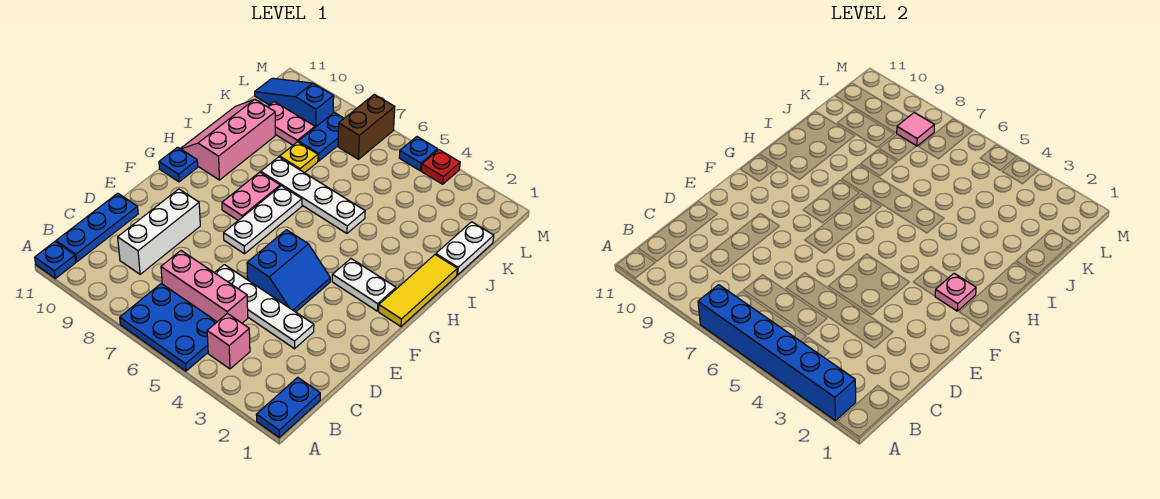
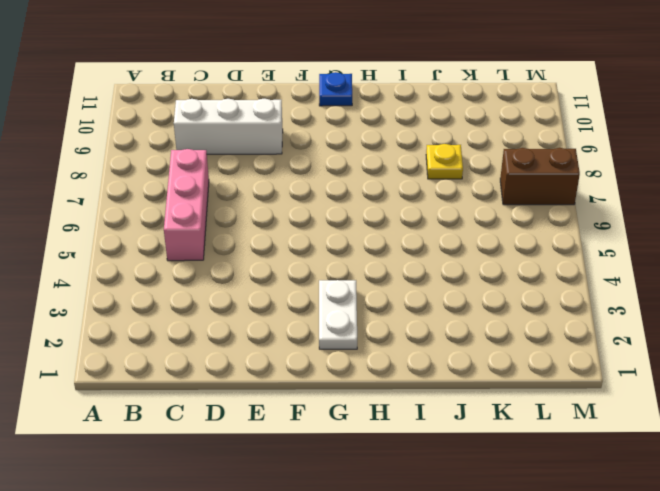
none -> blue plate A1:B1 level 1
none -> blue plate A5:B7 level 1
none -> blue plate A11 level 1

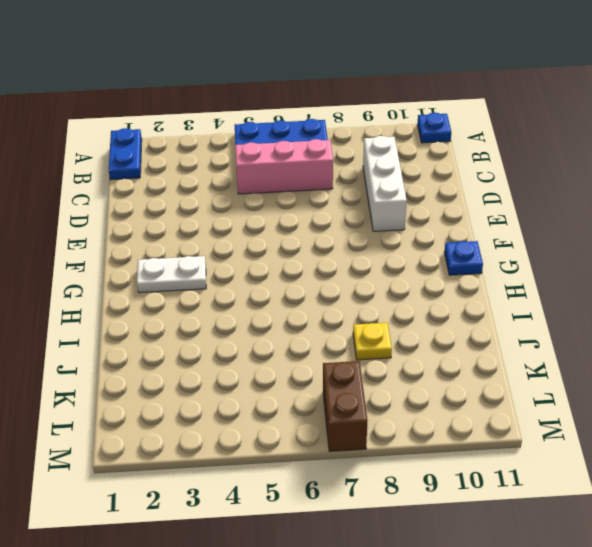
none -> pink brick B4 level 1
none -> blue plate B11:D11 level 1
none -> white plate D3:D6 level 1

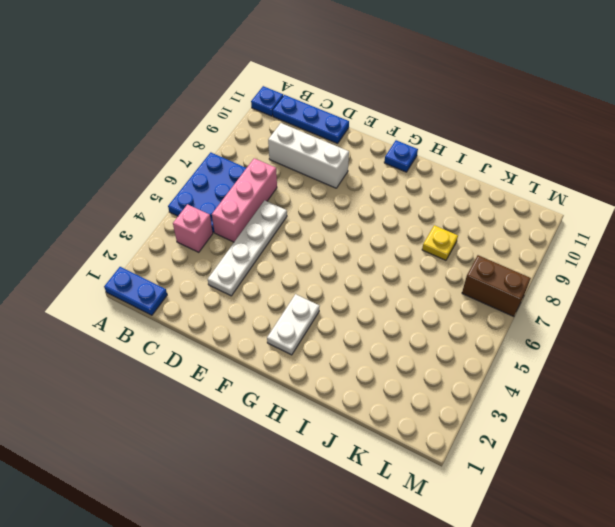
none -> blue slope E4:F5 level 1 top 5
none -> white plate F7:H7 level 1
none -> yellow tile G1:I1 level 1

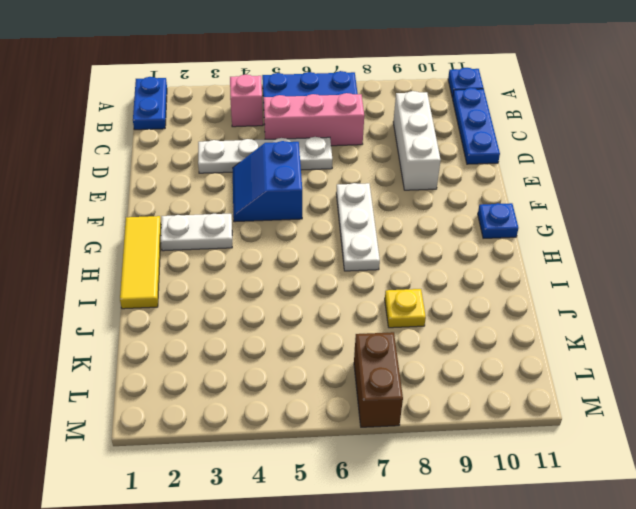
none -> pink plate G8:H8 level 1
none -> pink slope H10:J11 level 1 top 10
none -> white plate I5:I8 level 1

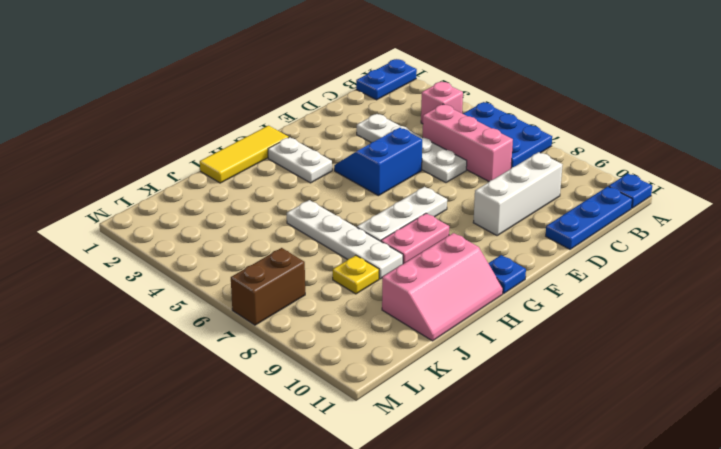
none -> white plate J1:K1 level 1
none -> blue plate K8:L8 level 1
none -> pink plate K9:K10 level 1

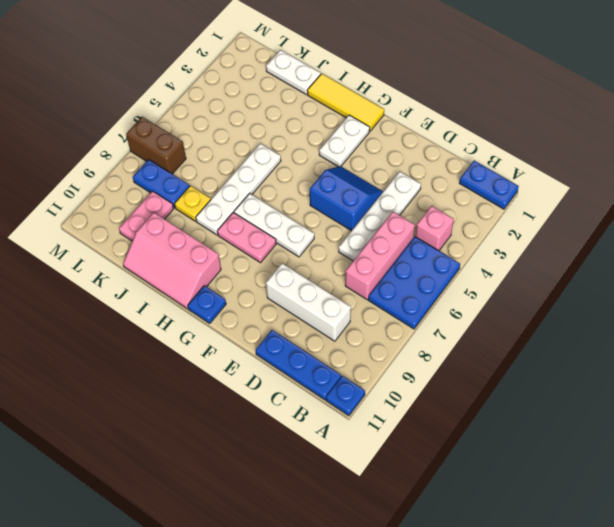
none -> blue slope L9:L11 level 1 top 9
none -> red plate M4 level 1
none -> blue plate M5 level 1

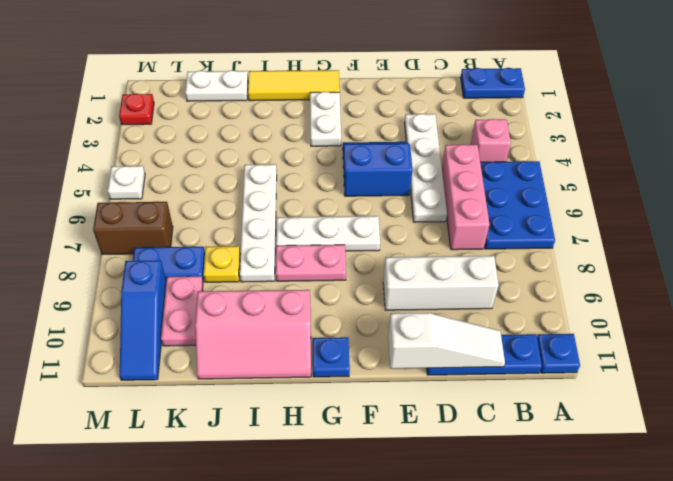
white slope C11:E11 level 2 top E -> none
red plate M2 level 1 -> red plate M4 level 1
white plate M5 level 1 -> blue plate M5 level 1
none -> blue brick A2:A7 level 2
none -> pink plate G2 level 2
none -> pink tile L8 level 2

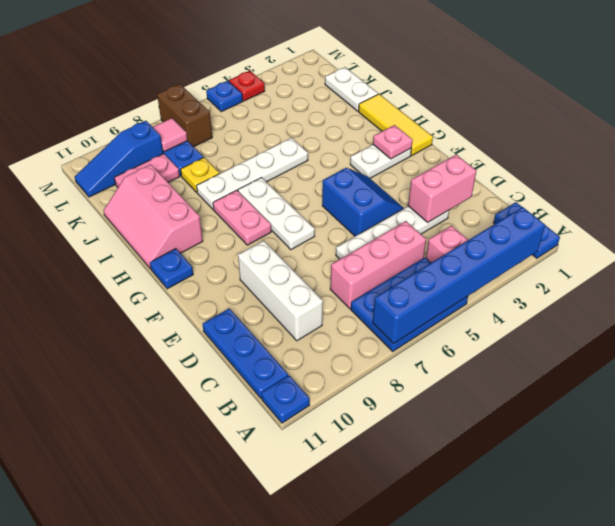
pink brick D2:D3 level 2 -> none

